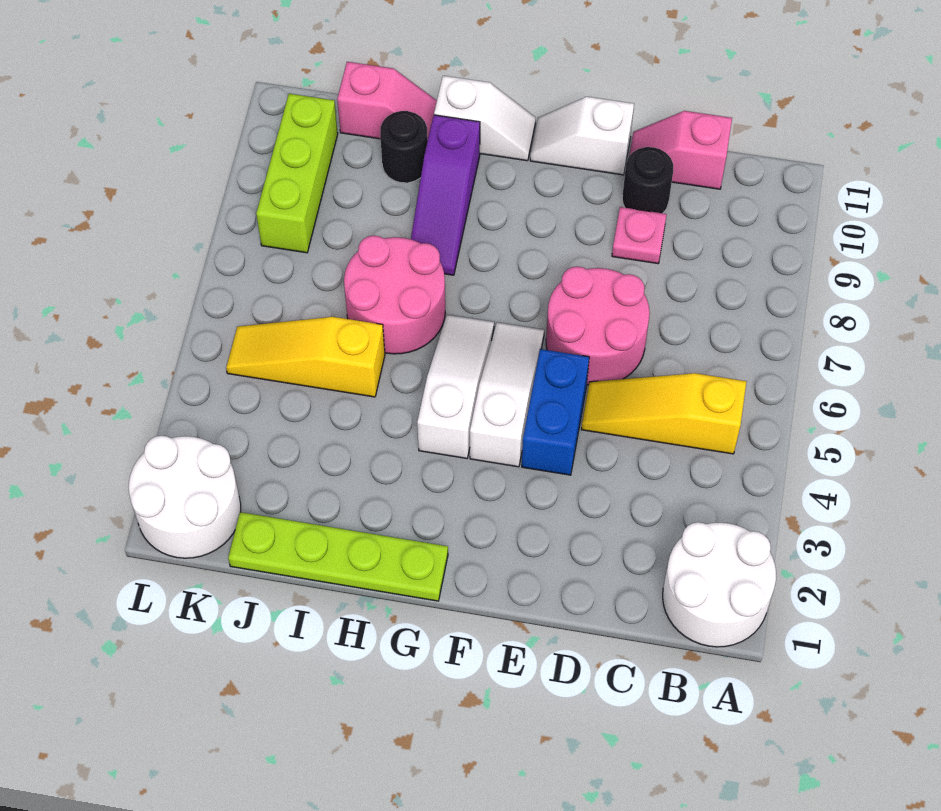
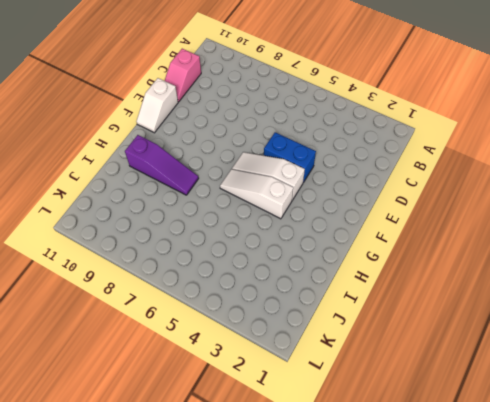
none -> white round brick A1:B2 level 1
none -> yellow slope B5:D5 level 1 top B
none -> pink round brick D6:E7 level 1

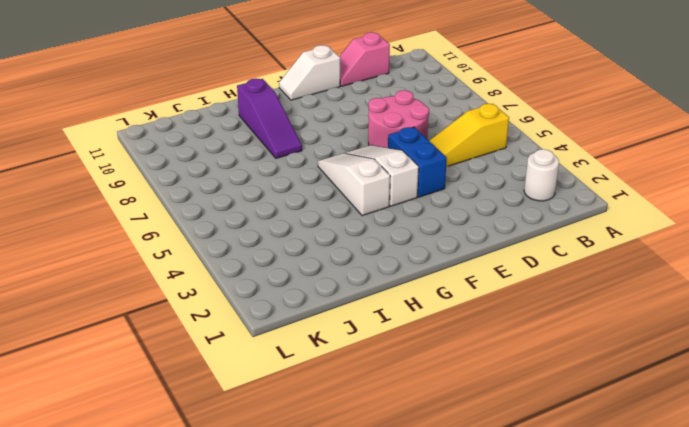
white round brick B2 level 1 -> white round brick A1:B2 level 1
none -> pink plate D9 level 1
none -> black round brick D10 level 1
none -> lime plate G1:J1 level 1

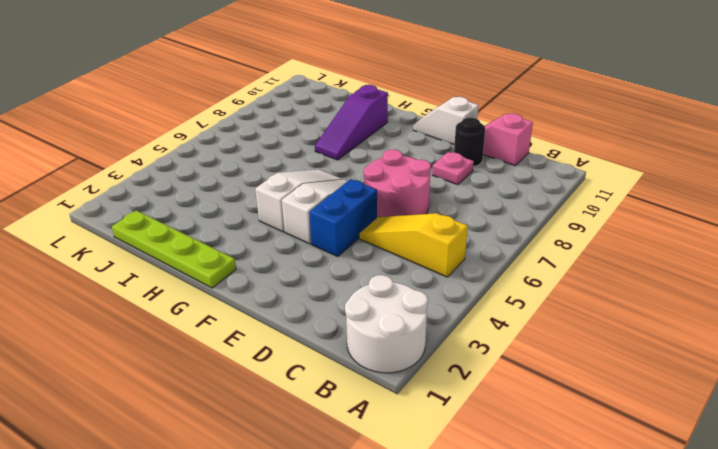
none -> white slope G11:H11 level 1 top H
none -> pink round brick H6:I7 level 1
none -> yellow slope I5:K5 level 1 top I

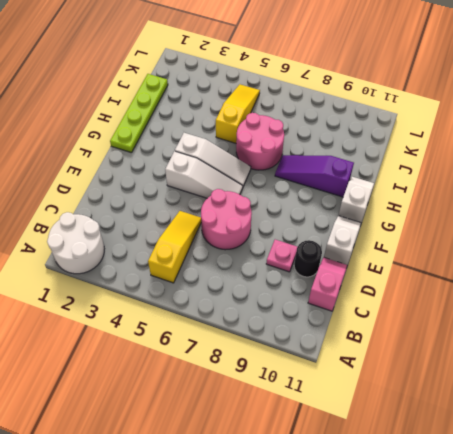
white slope G11:H11 level 1 top G -> white slope G11:H11 level 1 top H
none -> blue brick E4:E5 level 1
none -> black round brick I10 level 1
none -> pink slope I11:J11 level 1 top J

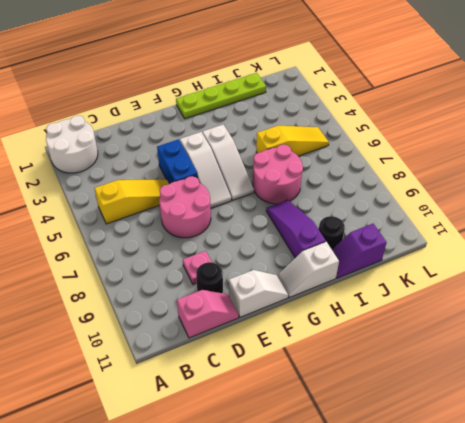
purple slope I11:J11 level 1 top J -> pink slope I11:J11 level 1 top J
none -> white round brick K1:L2 level 1
none -> lime brick K8:K10 level 1

